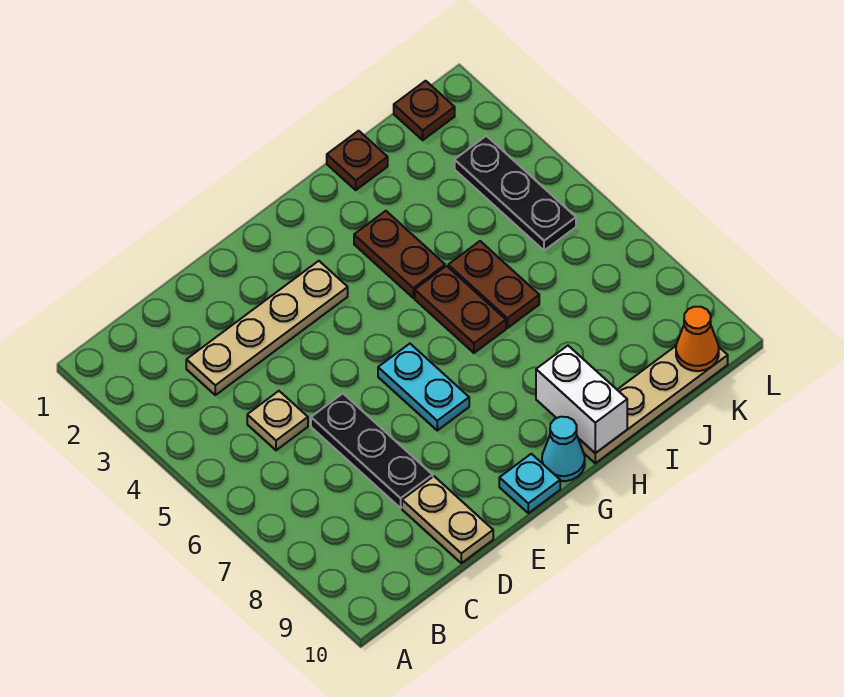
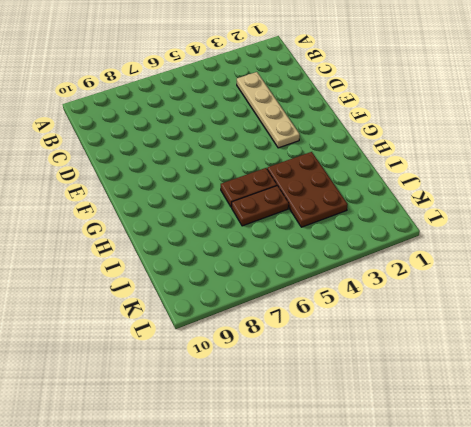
brown plate H3:J4 level 1 -> brown plate H3:H4 level 1
none -> tan plate C5 level 1
none -> black plate D6:D8 level 1
none -> tan plate D9:D10 level 1

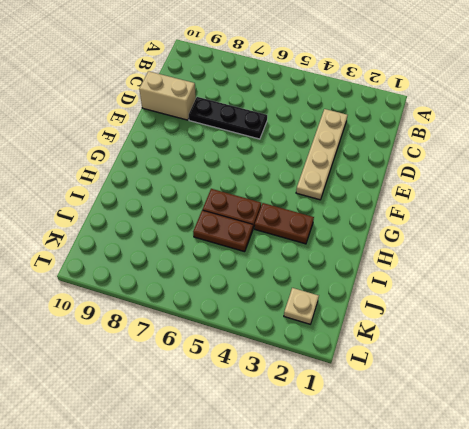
tan brick D9:D10 level 1 -> tan plate D9:D10 level 1
tan plate K2 level 1 -> tan plate C5 level 1
none -> cyan plate F6:F7 level 1
none -> cyan plate F10 level 1
none -> cyan cone G10 level 1

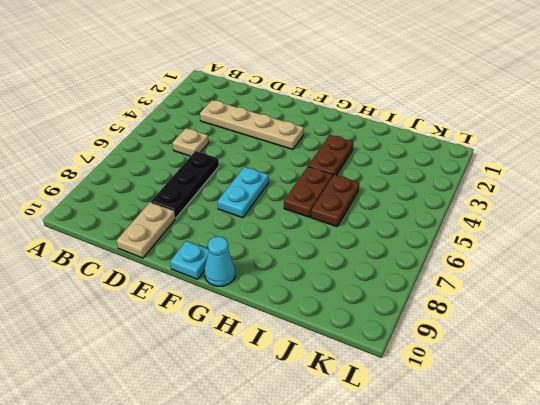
none -> tan plate H10:K10 level 1
none -> brown plate I1 level 1
none -> brown plate K1 level 1

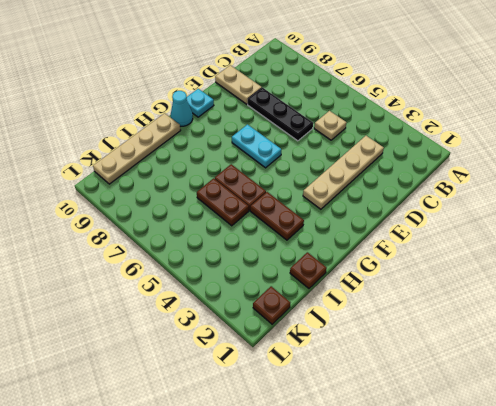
none -> black plate K3:K5 level 1
none -> white brick H9:H10 level 2
none -> orange cone K10 level 2

